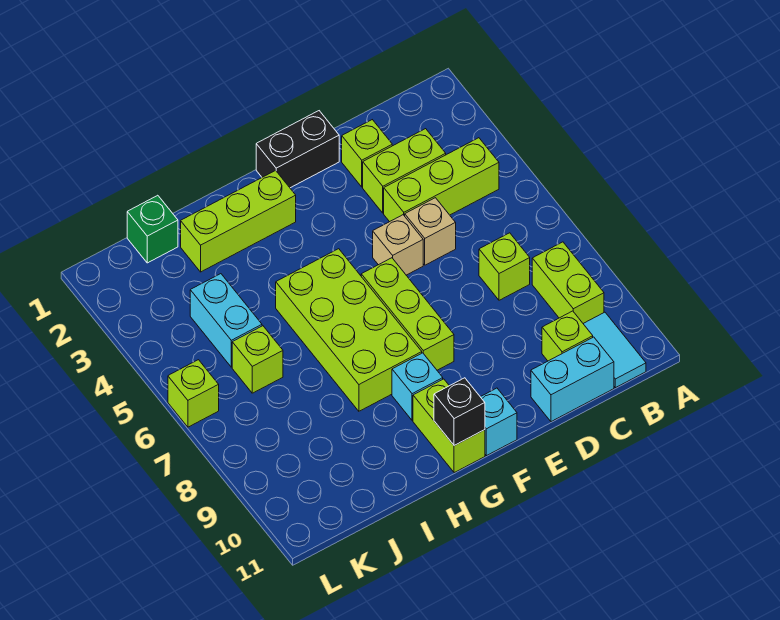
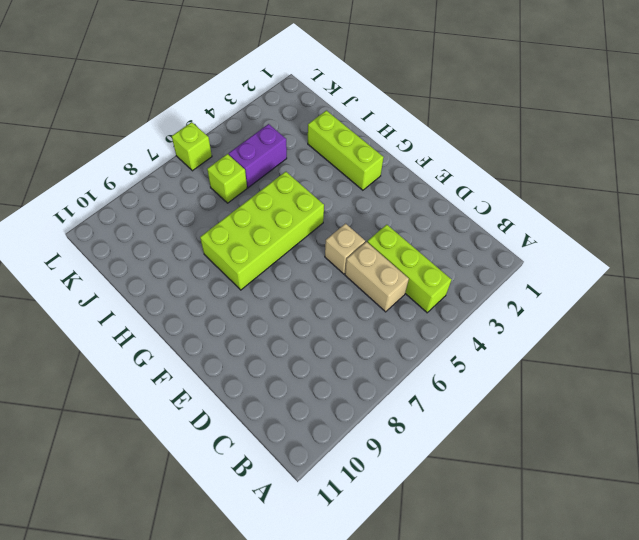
tan brick C5:D5 level 1 -> tan brick D5 level 1
purple brick J4:J5 level 1 -> cyan brick J4:J5 level 1
none -> lime brick B8:B9 level 1
none -> cyan tile B10:B11 level 1
none -> lime brick C3:D3 level 1

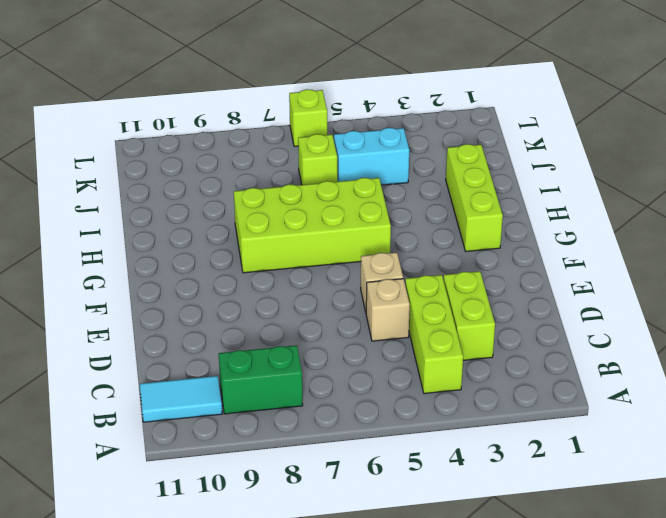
green brick B8:B9 level 1 -> lime brick B8:B9 level 1
none -> lime brick C7 level 1
none -> lime brick C10 level 1
none -> cyan brick C11:D11 level 1

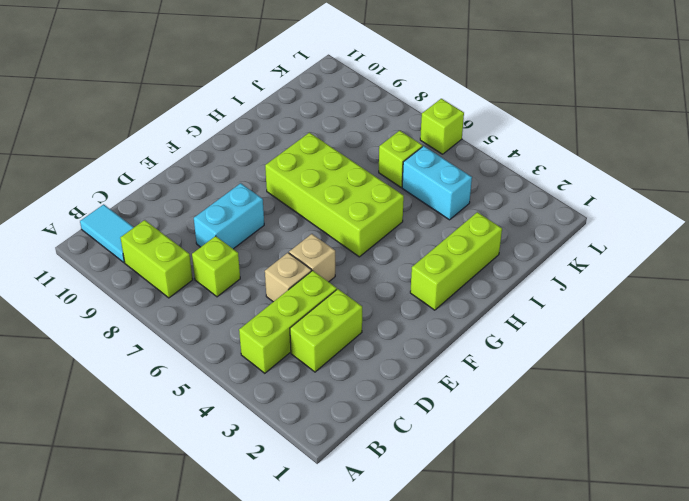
cyan brick D8:E8 level 1 -> cyan brick C11:D11 level 1
none -> lime brick C10 level 1
none -> lime brick D2 level 1
none -> black brick E1:F1 level 1

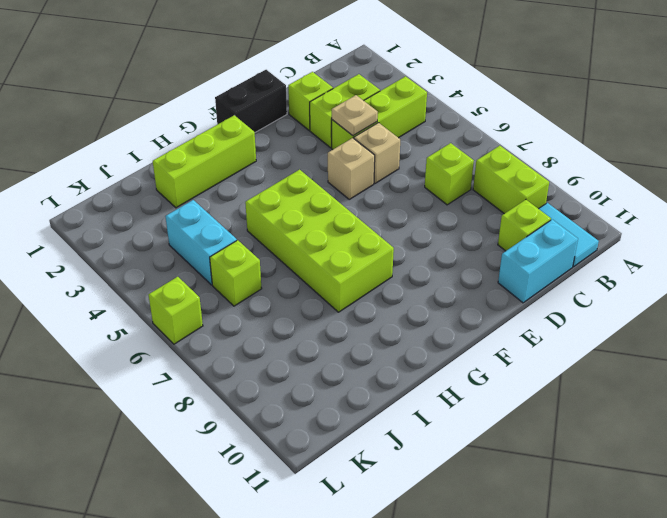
tan plate D4 level 2 -> none
none -> lime brick F6:F8 level 1
none -> cyan brick F11 level 1
none -> cyan brick G9 level 1

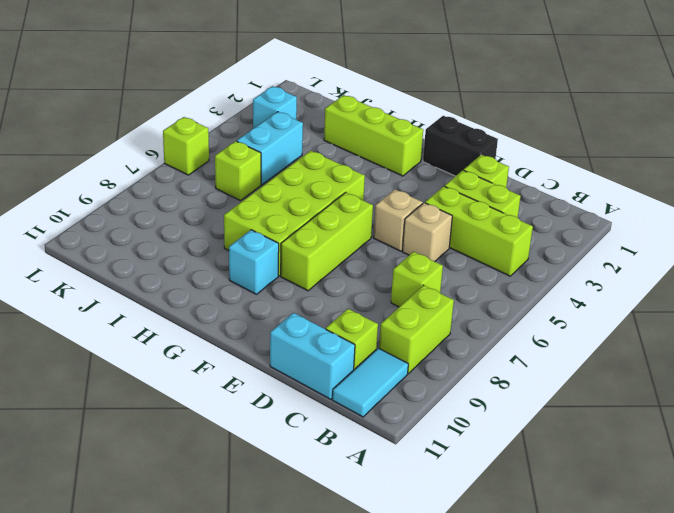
cyan brick K3 level 1 -> cyan brick F11 level 1
none -> lime brick G10:G11 level 1
none -> green brick J1 level 1
none -> black brick G11 level 2

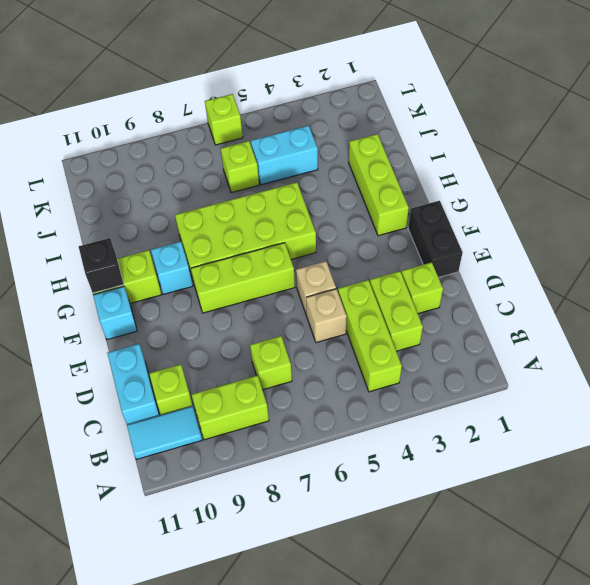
none -> green brick J1 level 1

